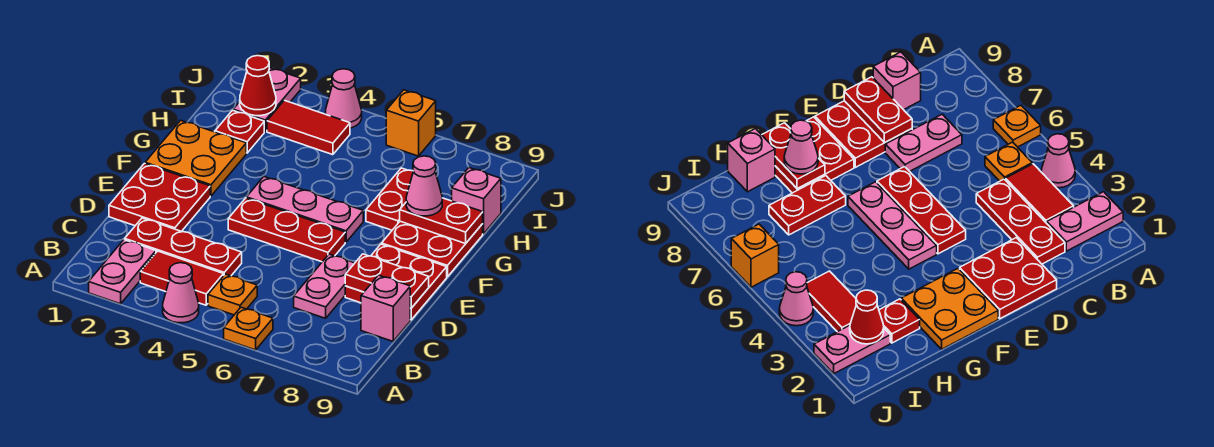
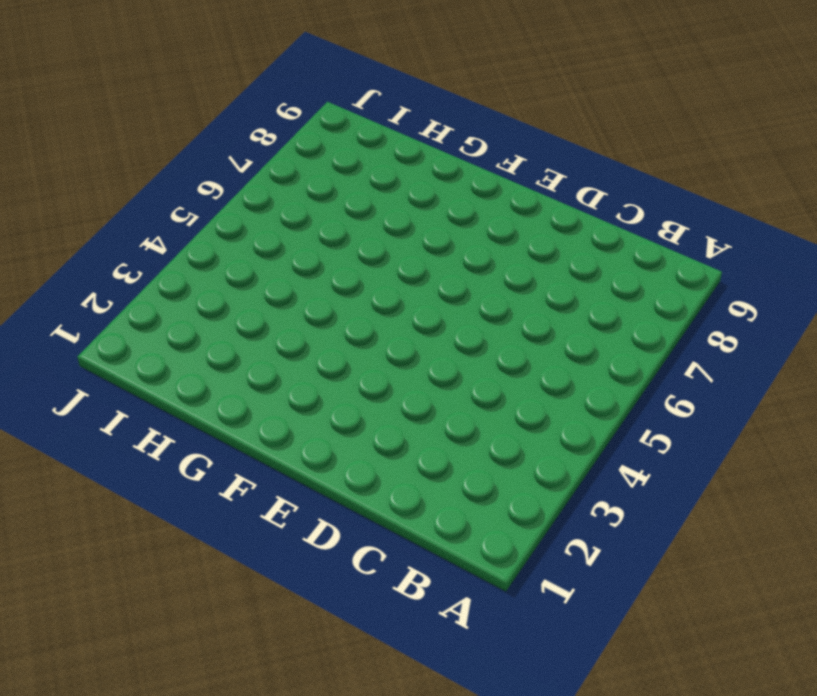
none -> pink plate A2:B2 level 1
none -> pink cone A4 level 1
none -> orange plate A6 level 1

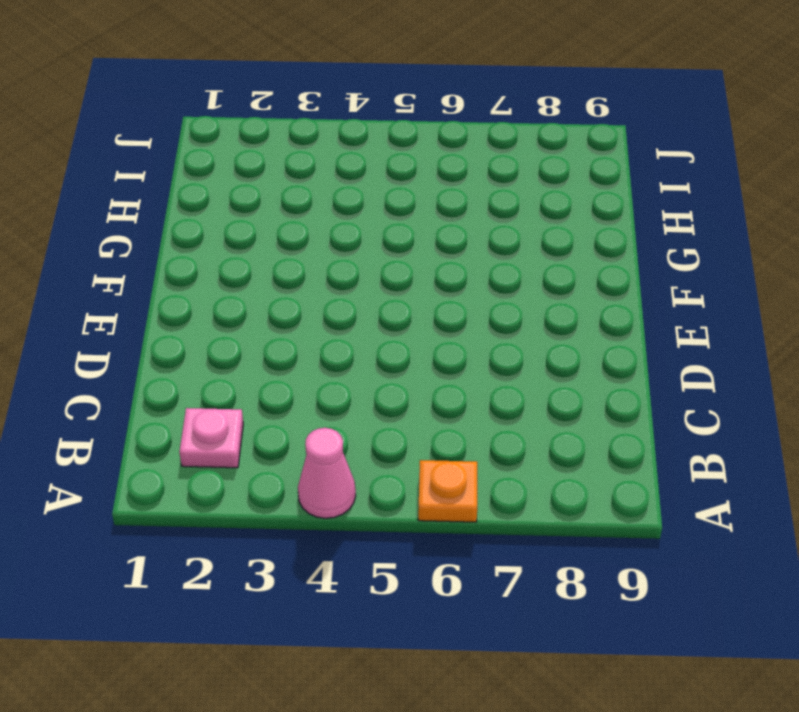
pink plate B2 level 1 -> pink plate A2:B2 level 1
none -> red tile B3:B4 level 1
none -> orange plate B5 level 1
none -> red plate C2:C4 level 1

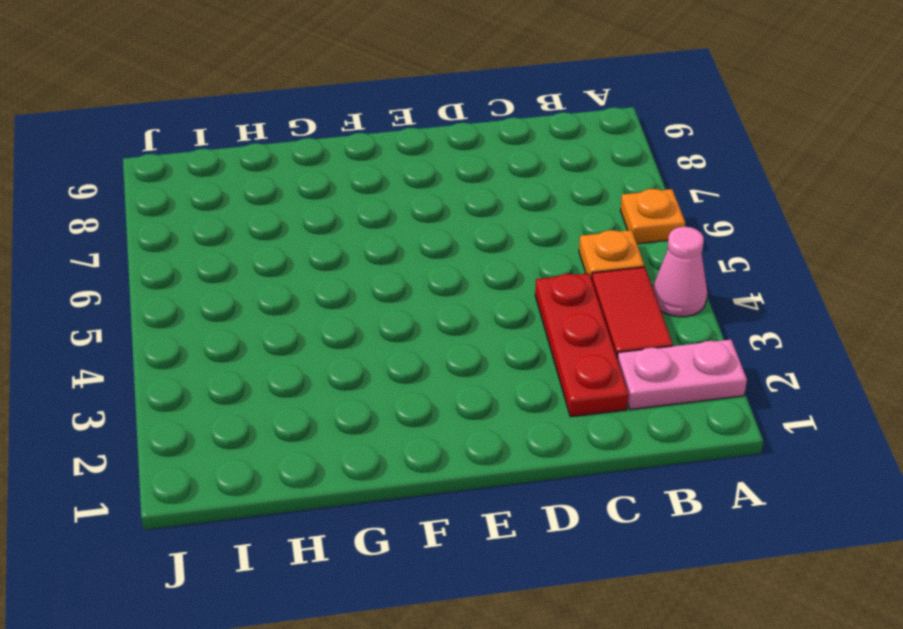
none -> pink plate C7:D7 level 1
none -> pink brick C9 level 1
none -> red plate D1:E2 level 1

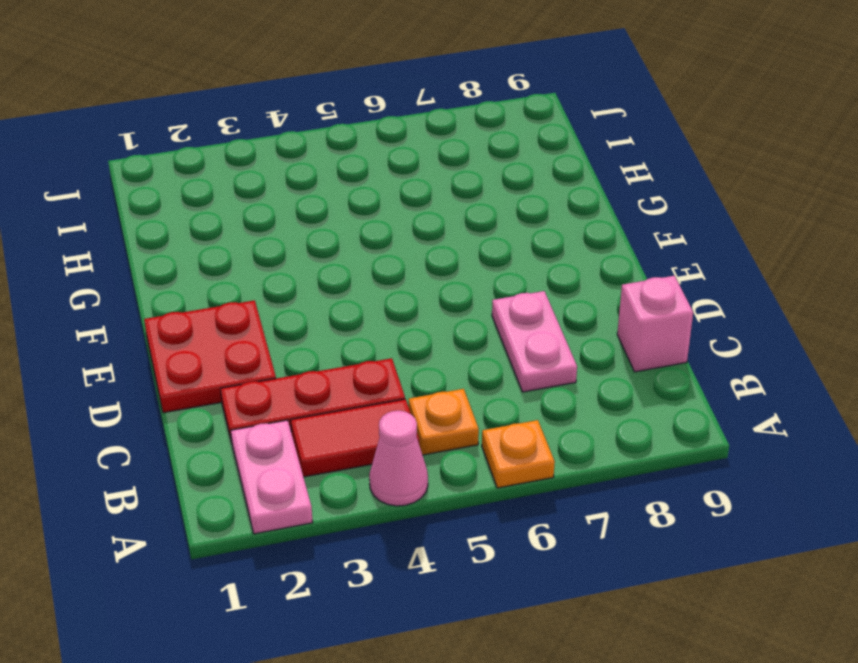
none -> red plate D8:E9 level 1
none -> red plate E4:E6 level 1
none -> orange plate F1:G2 level 1

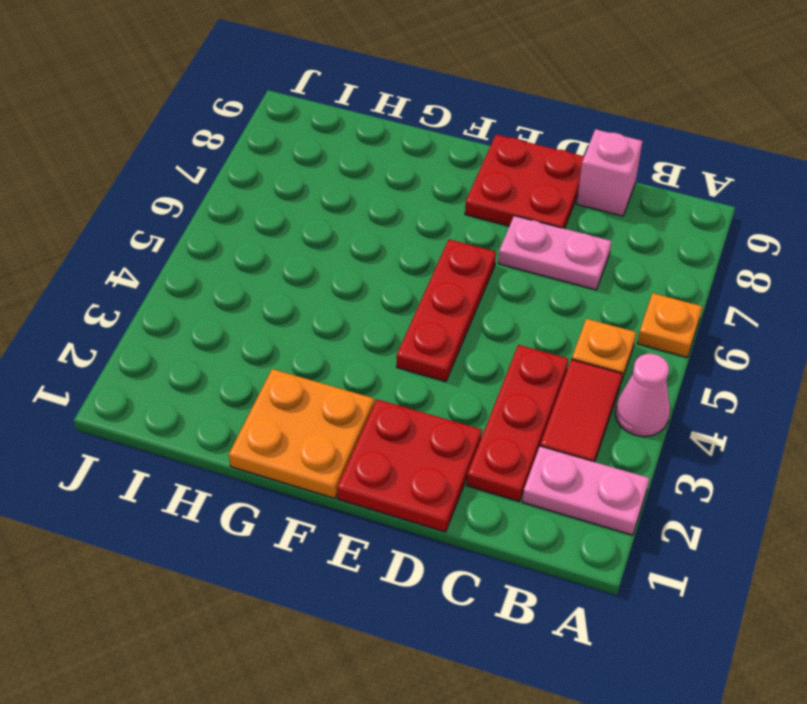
none -> pink plate F4:F6 level 1
none -> red plate F8:G9 level 1
none -> red plate G7:H7 level 1

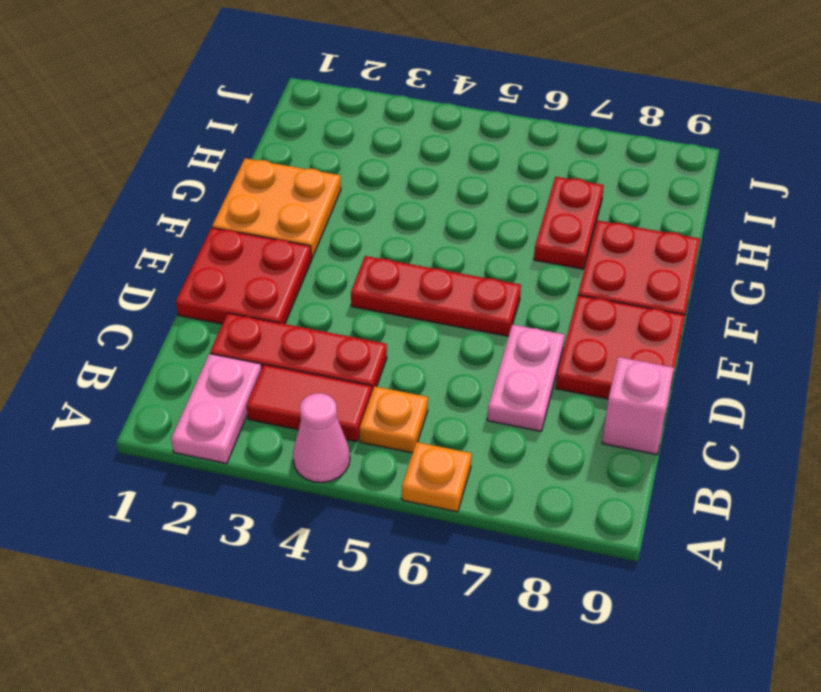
none -> pink plate F4:F6 level 1
none -> red plate H2 level 1
none -> pink brick H9 level 1

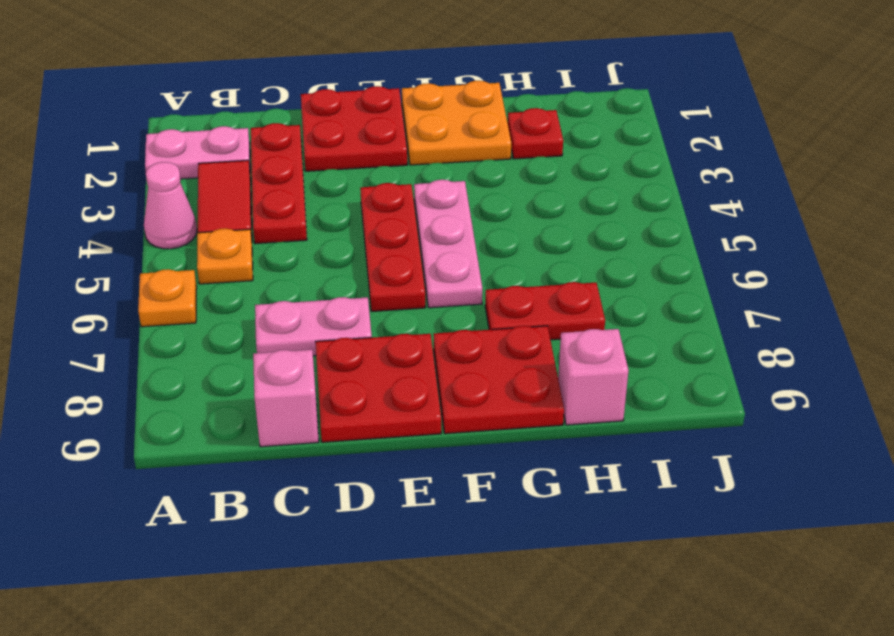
none -> pink plate I2:J2 level 1
none -> red tile I3:I4 level 1
none -> pink cone J4 level 1

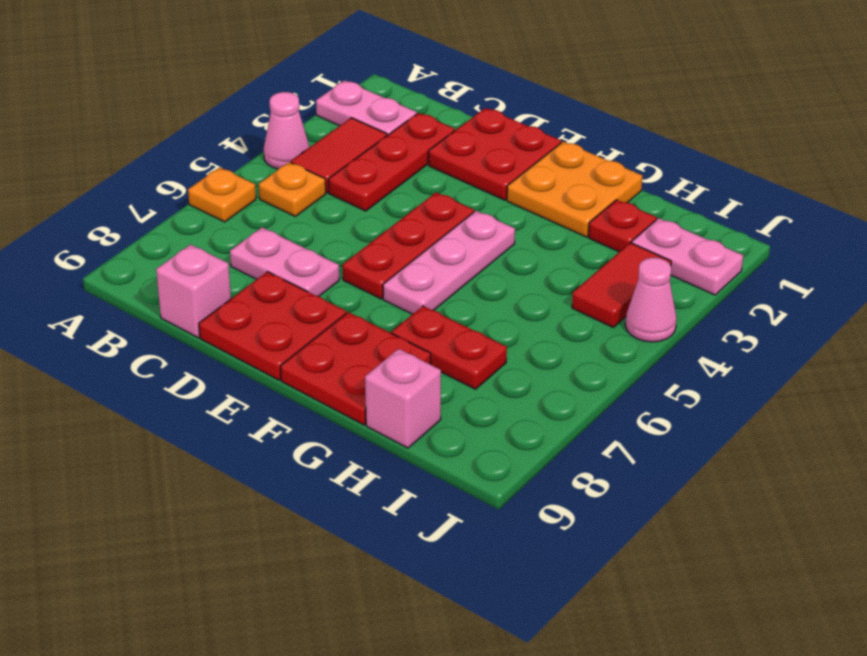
none -> orange brick J6 level 1
none -> red plate D8:D9 level 2
none -> red plate G8:G9 level 2

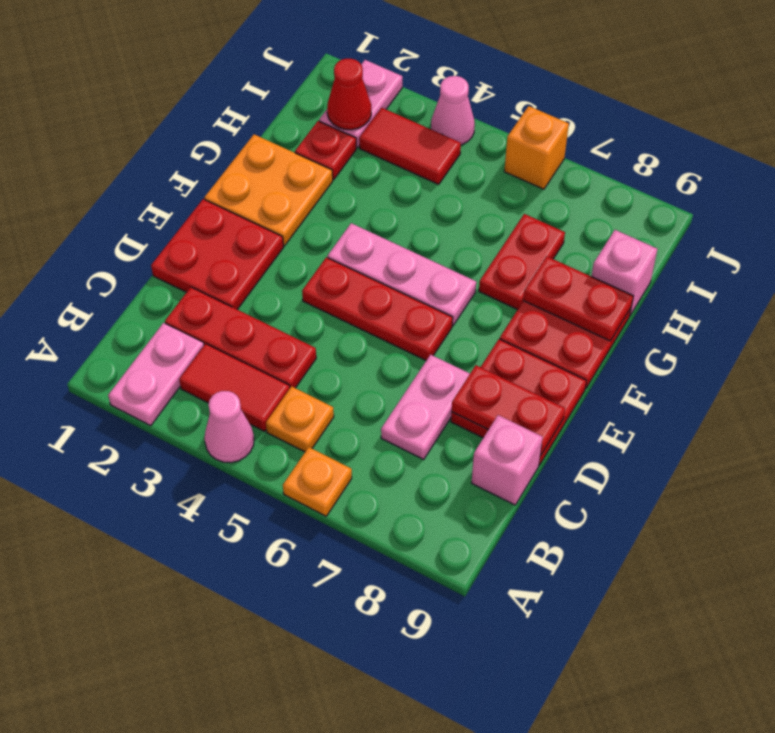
none -> pink cone G8 level 3

